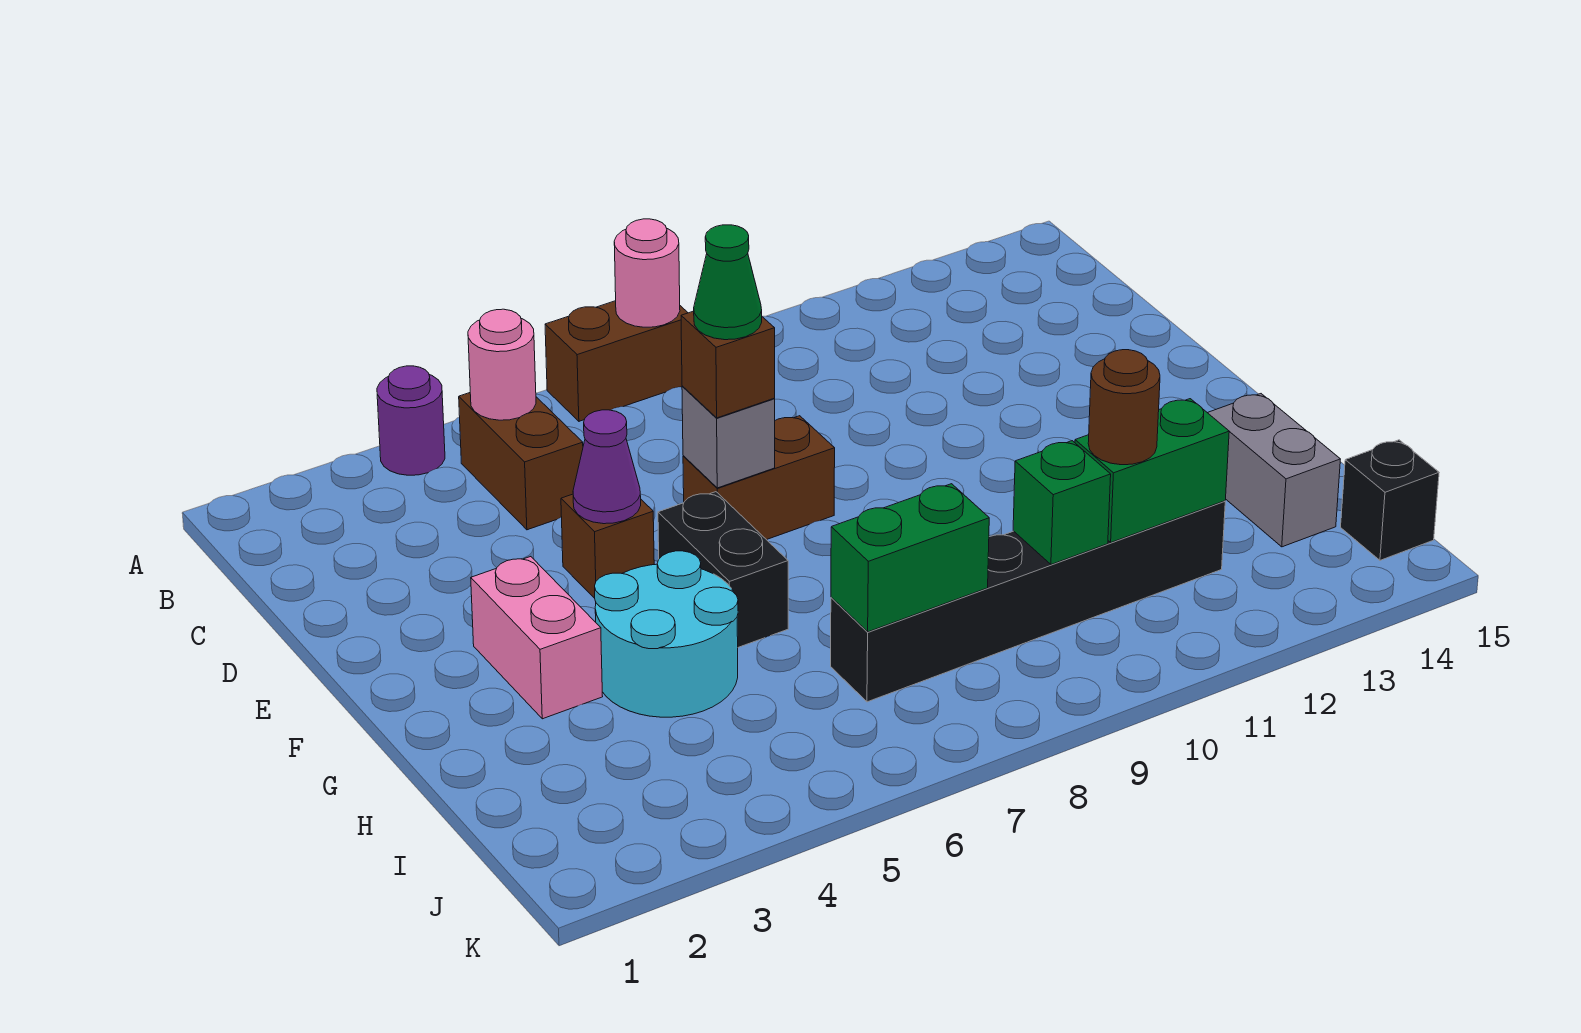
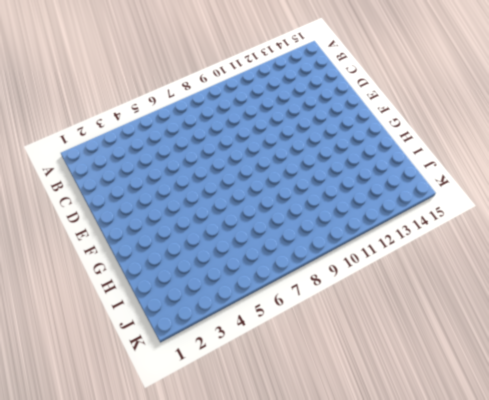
none -> purple round brick A4 level 1
none -> brown brick A7:A8 level 1
none -> brown brick B5:C5 level 1

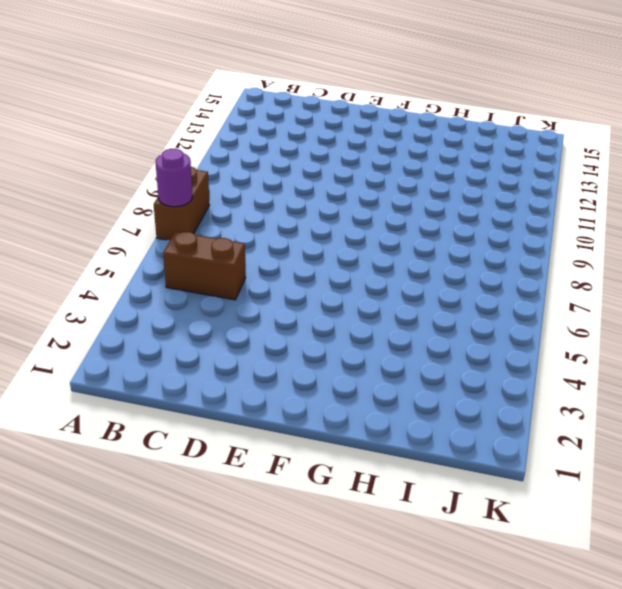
purple round brick A7 level 2 -> purple round brick A4 level 1
none -> brown brick E5 level 1
none -> brown brick E7:E8 level 1
none -> pink brick F3:G3 level 1

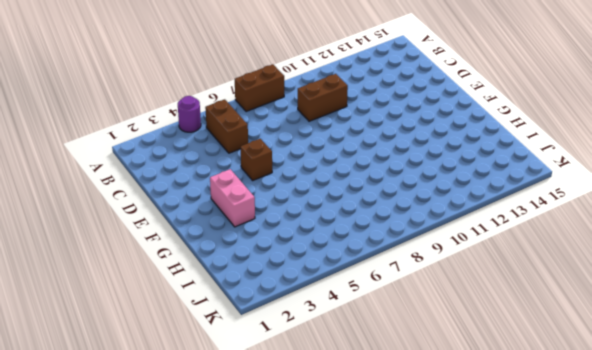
brown brick C9:C10 level 1 -> brown brick E7:E8 level 1
none -> black brick F6:G6 level 1
none -> cyan round brick G4:H5 level 1
none -> grey brick H14:I14 level 1

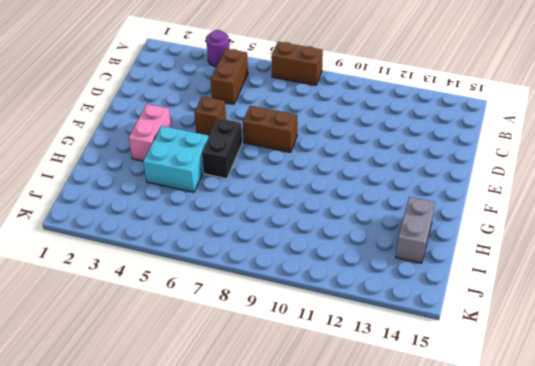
cyan brick G4:H5 level 1 -> cyan round brick G4:H5 level 1
none -> black brick I7:I12 level 1
none -> black brick J15 level 1
none -> pink round brick A8 level 2

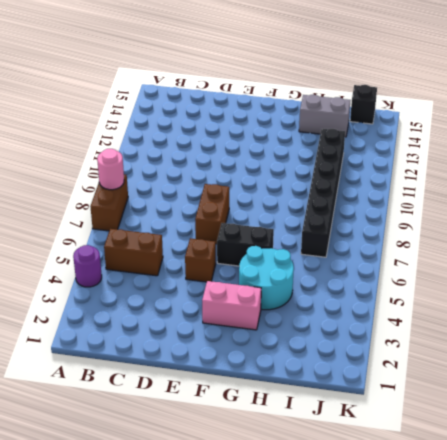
none -> pink round brick B5 level 2
none -> purple cone E5 level 2
none -> grey brick E7 level 2

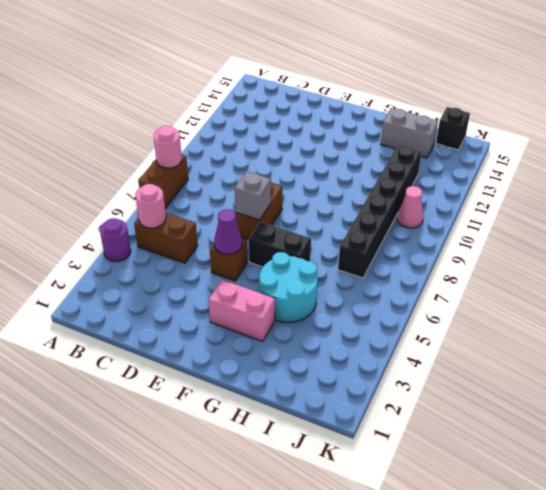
pink cone J10 level 1 -> none
none -> green brick I7:I8 level 2
none -> green brick I10 level 2
none -> green brick I11:I12 level 2

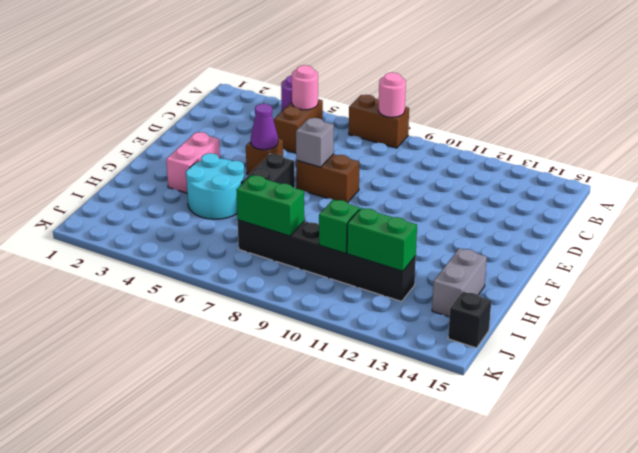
none -> brown brick E7 level 3
none -> brown round brick I11 level 3
none -> green cone E7 level 4

